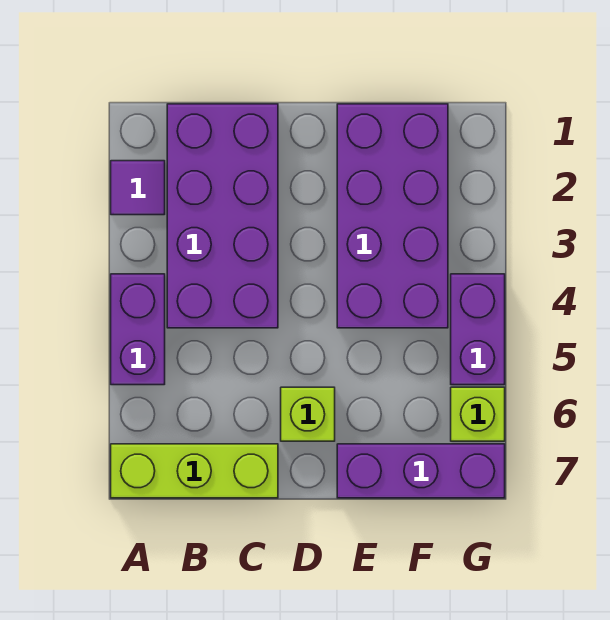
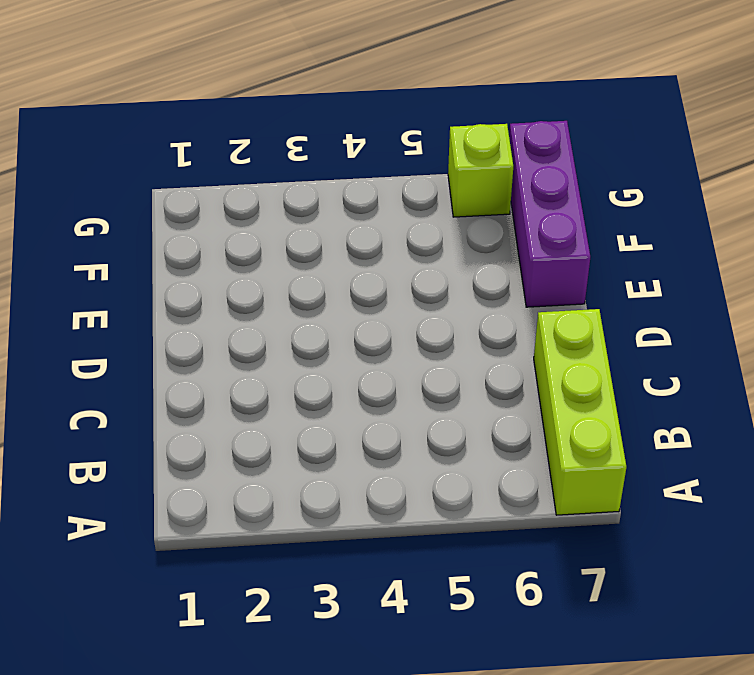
none -> purple tile A2 level 1
none -> purple brick A4:A5 level 1

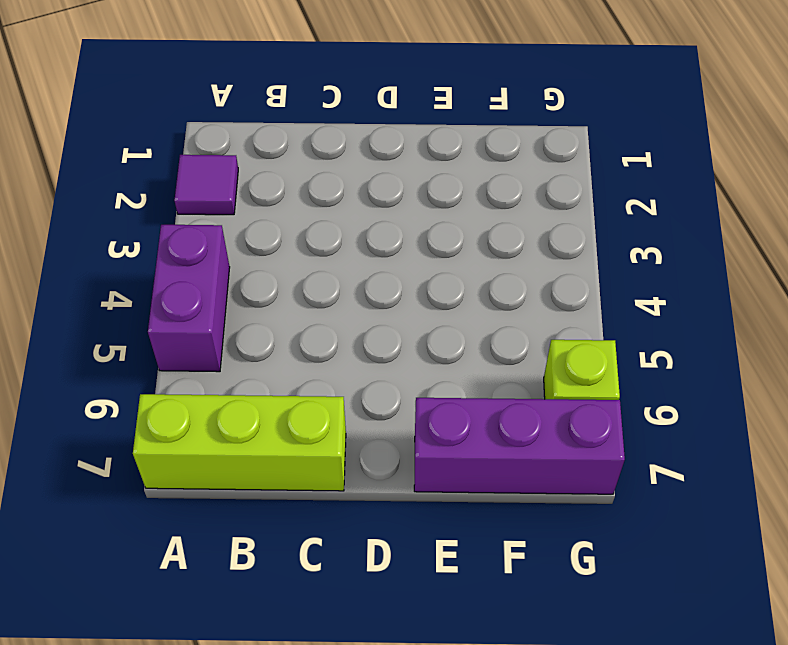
none -> purple brick B1:C4 level 1
none -> lime brick D6 level 1

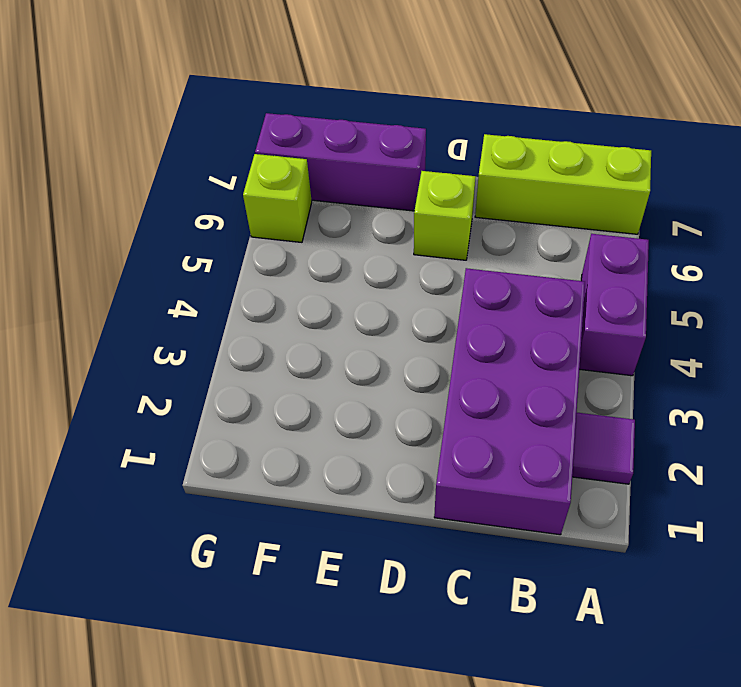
none -> purple brick E1:F4 level 1
none -> purple brick G4:G5 level 1

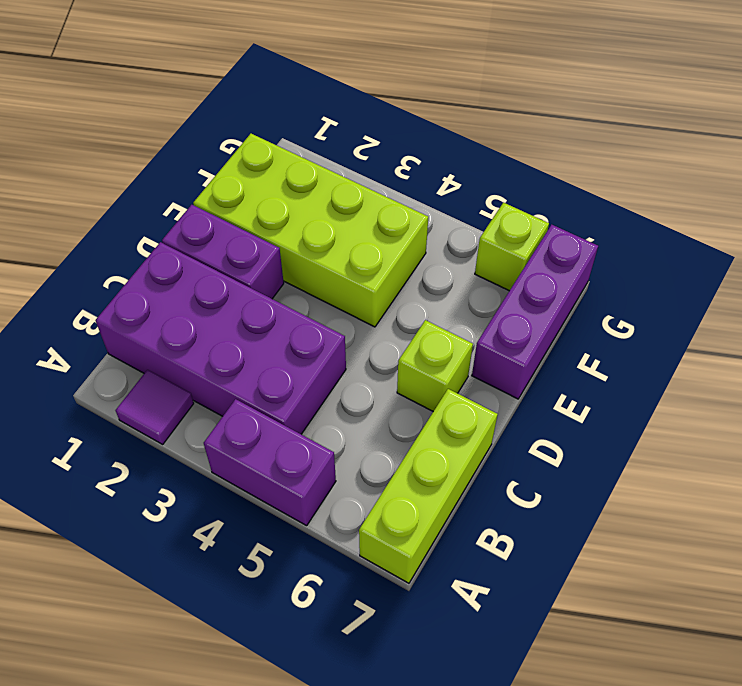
purple brick D1:D2 level 1 -> purple brick G4:G5 level 1
lime brick E1:F4 level 1 -> purple brick E1:F4 level 1

